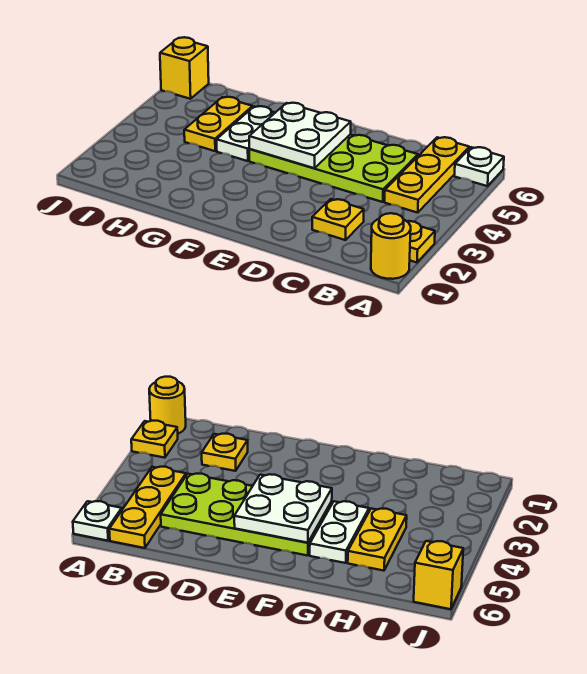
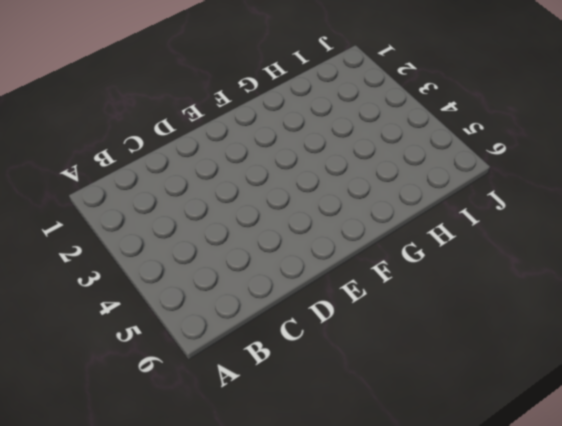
none -> yellow round brick A1 level 1
none -> yellow plate A2 level 1

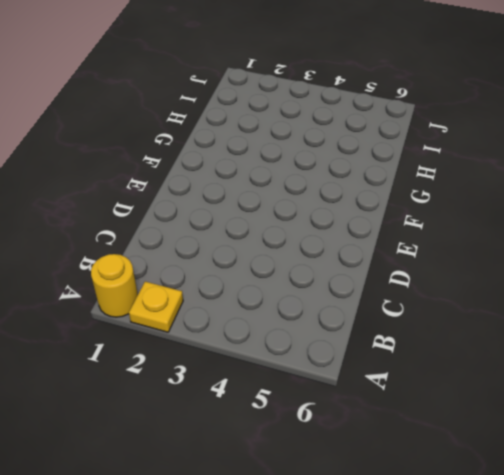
none -> white plate A6 level 1
none -> yellow plate B4:B6 level 1

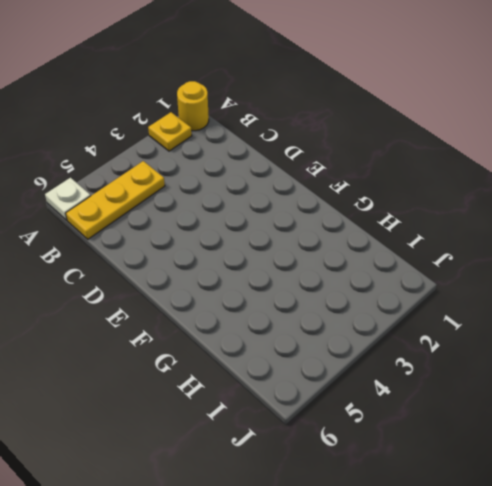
none -> yellow plate C2 level 1
none -> lime plate C4:F5 level 1

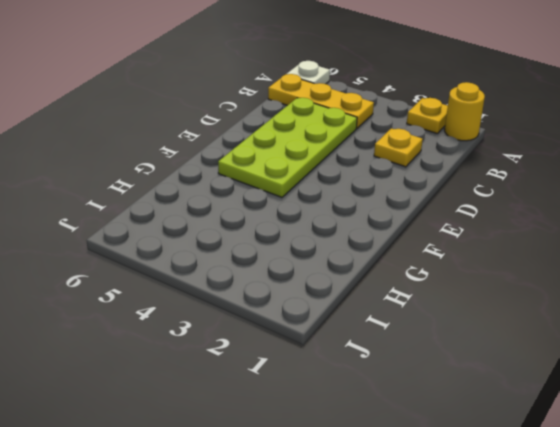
none -> white plate G4:G5 level 1
none -> yellow plate H4:H5 level 1

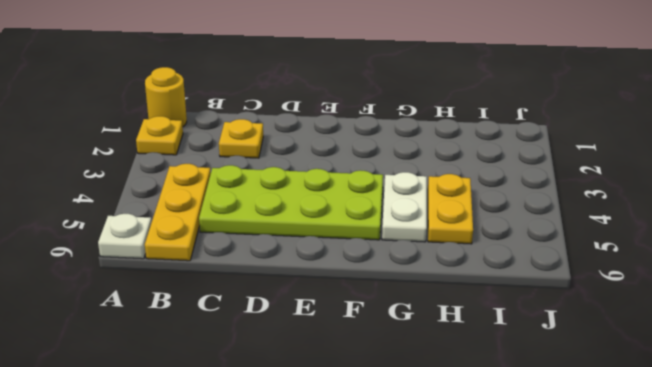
none -> yellow brick J6 level 1
none -> white plate E4:F5 level 2

